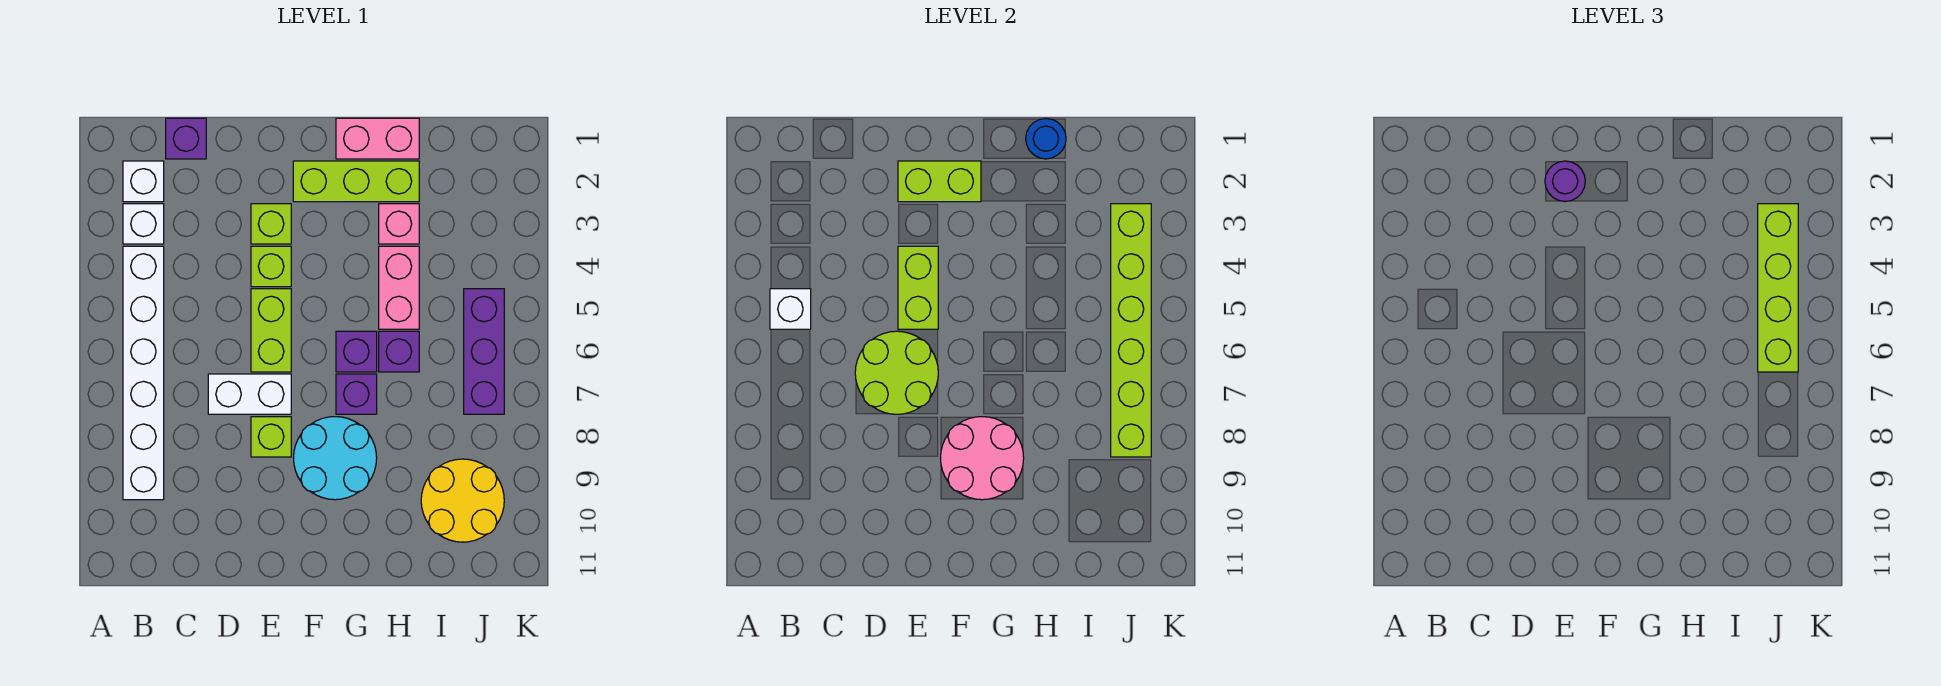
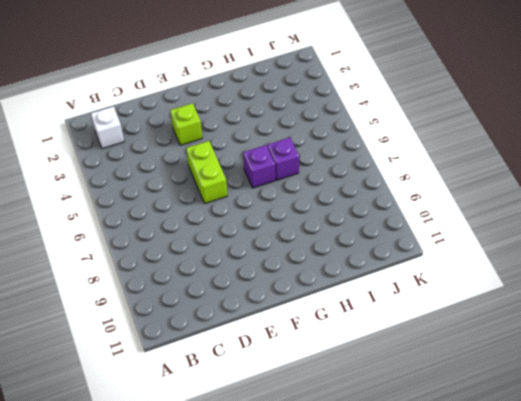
none -> white brick B3 level 1
none -> white brick B4:B9 level 1
none -> purple brick C1 level 1

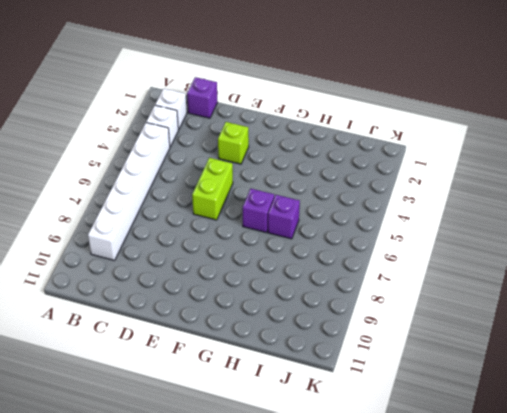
none -> white brick D7:E7 level 1
none -> lime brick E4 level 1
none -> lime brick E8 level 1

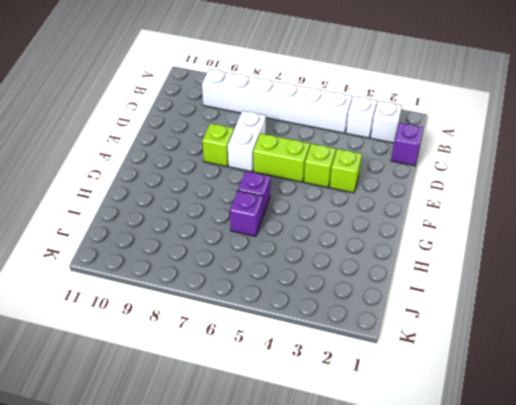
none -> lime brick F2:H2 level 1
none -> cyan round brick F8:G9 level 1
none -> pink brick G1:H1 level 1

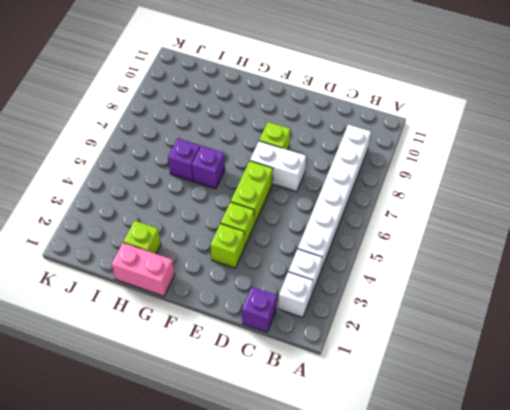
lime brick H2 level 1 -> lime brick F2:H2 level 1
none -> cyan round brick F8:G9 level 1
none -> purple brick G7 level 1
none -> pink brick H3 level 1

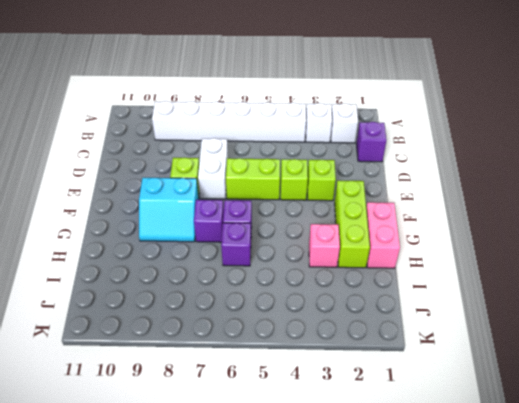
cyan slope F8:G9 level 1 top F -> cyan round brick F8:G9 level 1
none -> pink brick H4:H5 level 1
none -> yellow round brick I9:J10 level 1
none -> purple brick J5:J7 level 1

